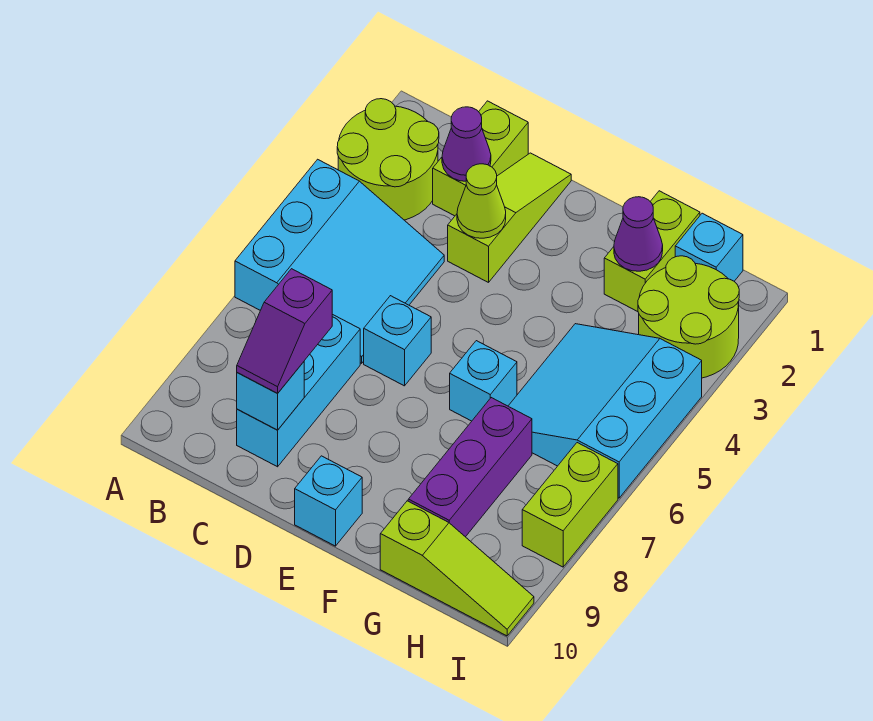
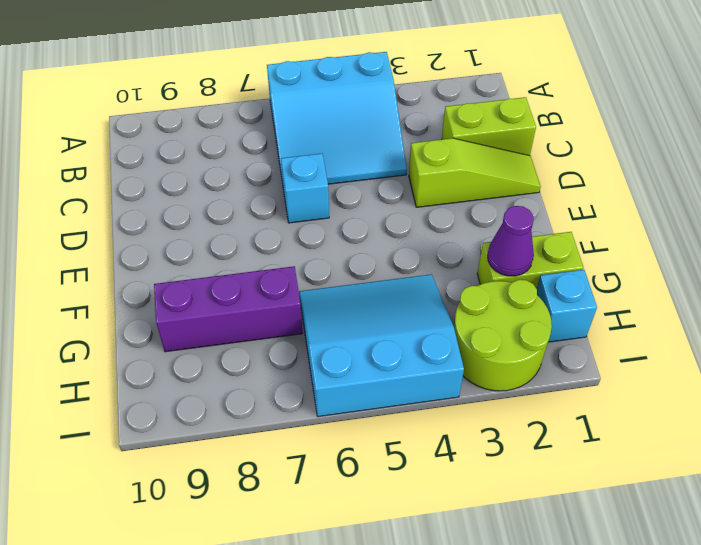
none -> lime round brick A2:B3 level 1
none -> cyan brick C7:C9 level 1
none -> cyan brick E10 level 1

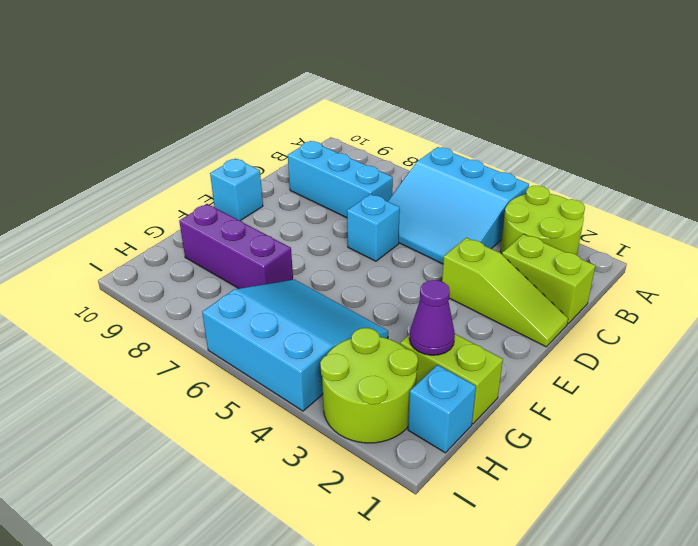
none -> cyan brick F6 level 1
none -> lime slope G10:I10 level 1 top G
none -> lime brick I7:I8 level 1

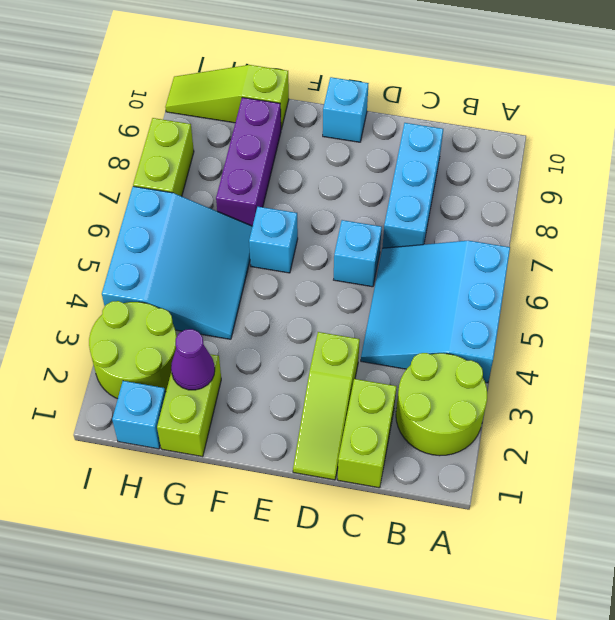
none -> purple cone C2 level 2
none -> cyan brick C9 level 2
none -> lime cone D3 level 2

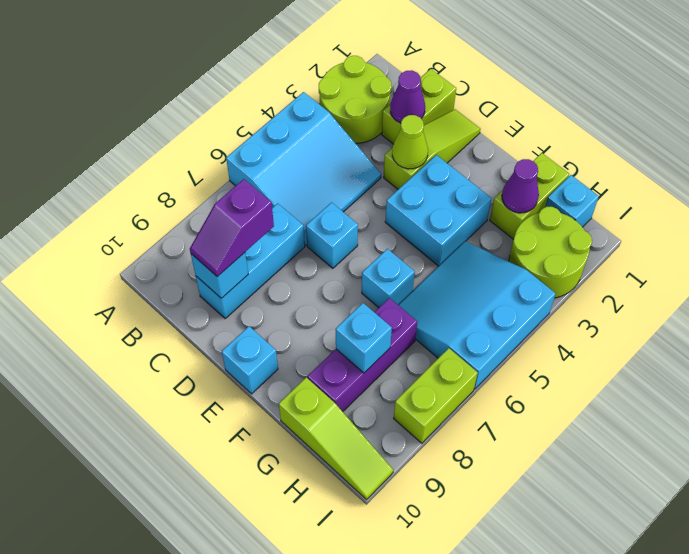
cyan brick E3:F4 level 1 -> none
cyan brick G8 level 2 -> none

